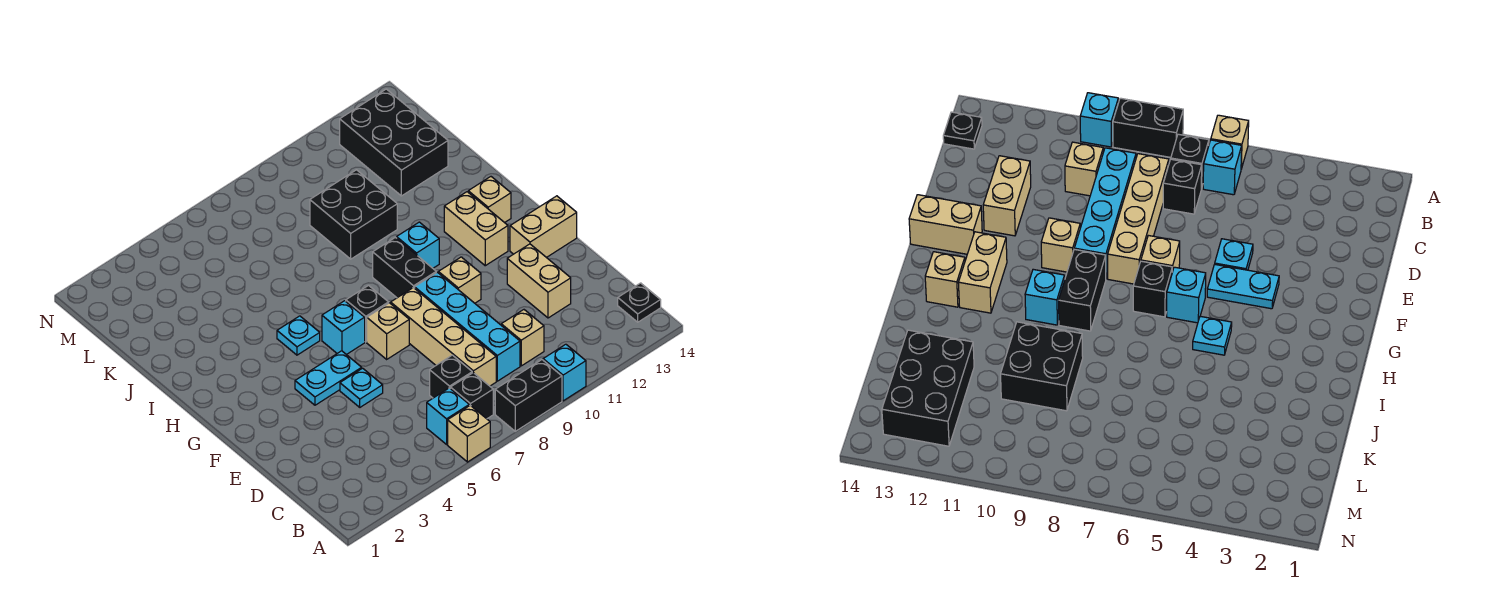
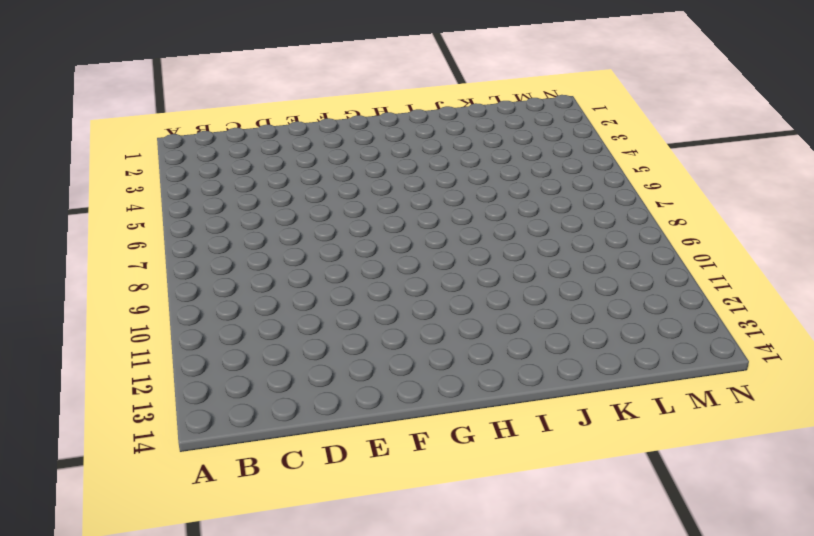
none -> tan brick A6 level 1
none -> black brick A8:A9 level 1
none -> cyan brick A10 level 1

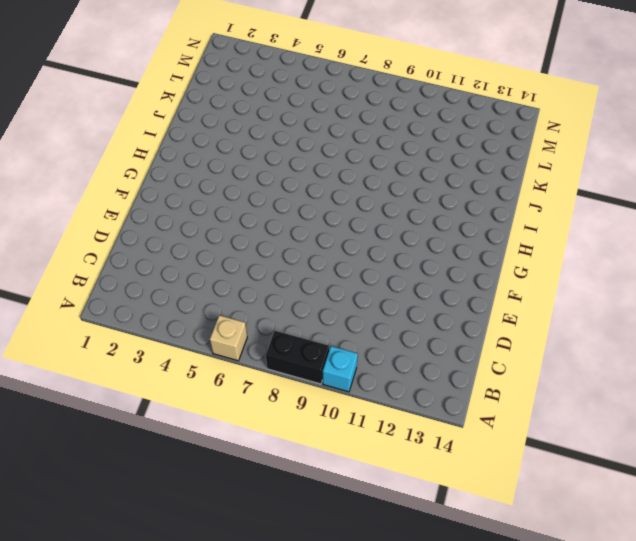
none -> cyan brick B6 level 1
none -> black brick B7 level 1
none -> black plate B14 level 1

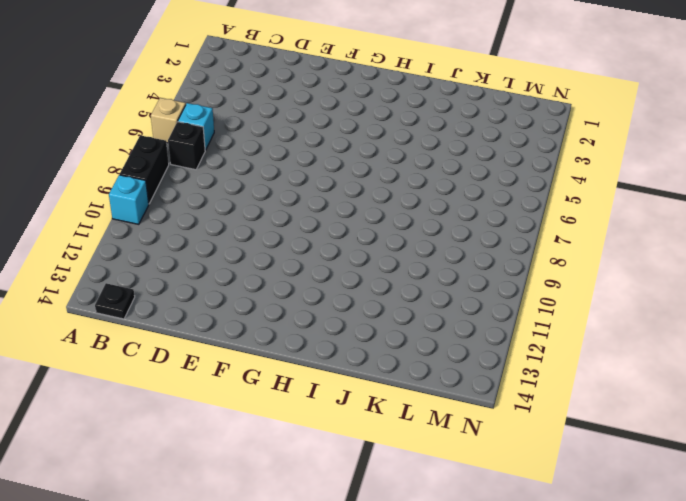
none -> black brick C7 level 1
none -> tan brick C8:F8 level 1
none -> cyan brick C9:F9 level 1

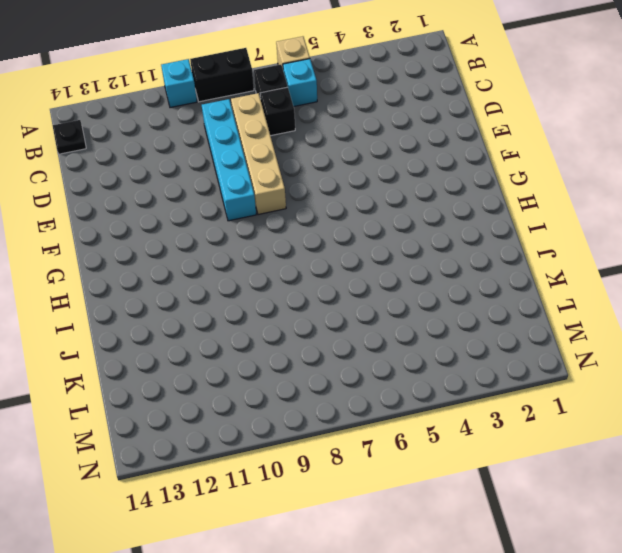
none -> tan brick C10 level 1
none -> tan brick D12:E12 level 1
none -> cyan plate E5 level 1

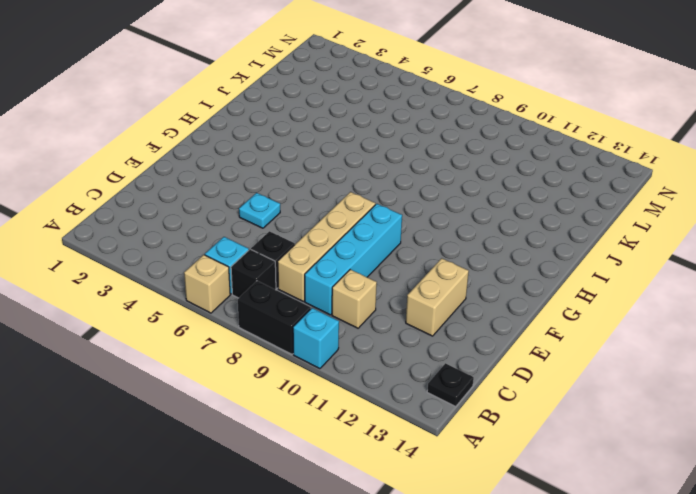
none -> cyan plate F4:F5 level 1
none -> tan brick F7 level 1
none -> tan brick F10 level 1

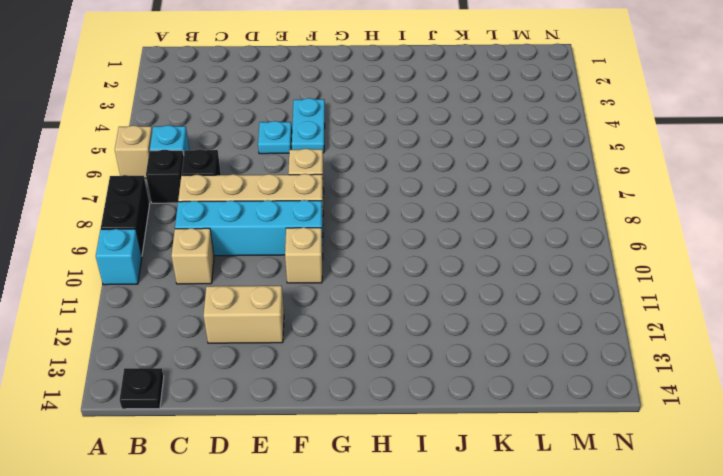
none -> tan brick F13:F14 level 1
none -> cyan brick G6 level 1
none -> black brick G7 level 1

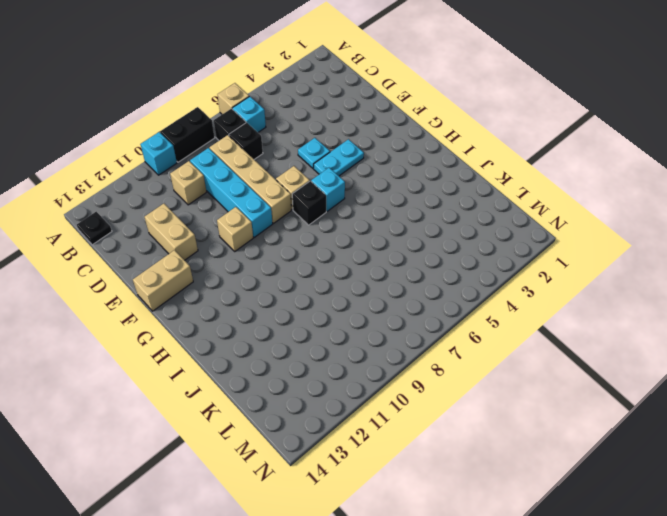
none -> black brick G9:H9 level 1
none -> tan brick G12:H12 level 1
none -> cyan plate H5 level 1

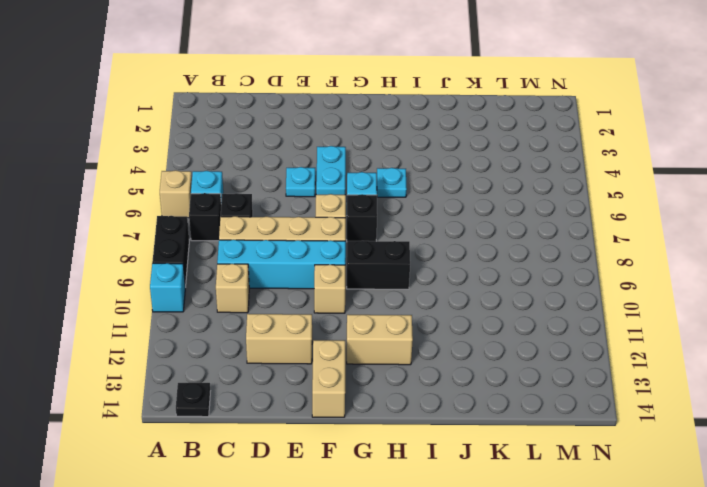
none -> cyan brick H10 level 1
none -> tan brick H13 level 1
none -> black brick J9:K10 level 1

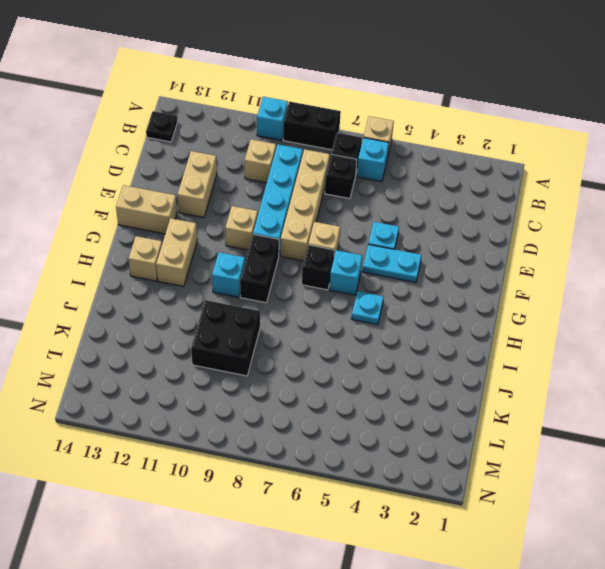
none -> black brick K12:M13 level 1

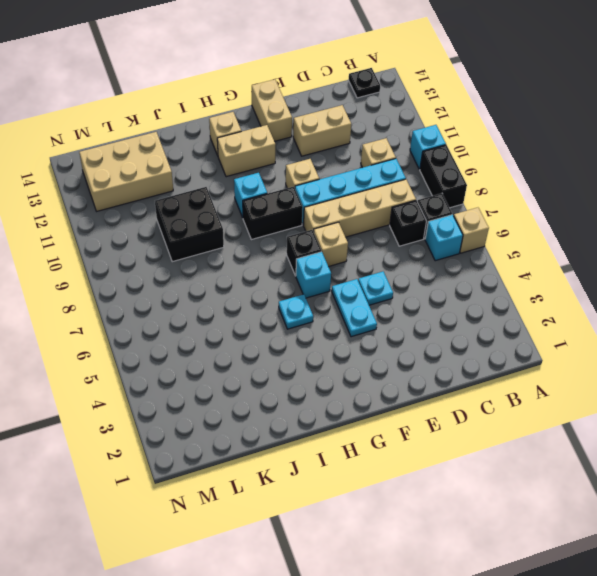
tan brick K12:M13 level 1 -> black brick K12:M13 level 1

